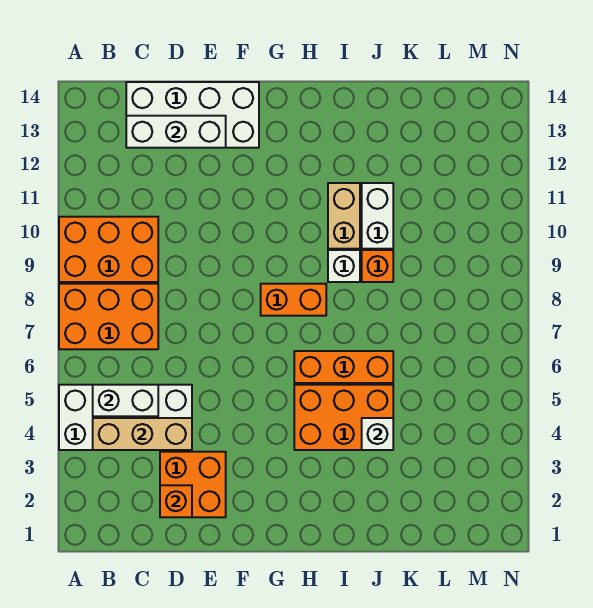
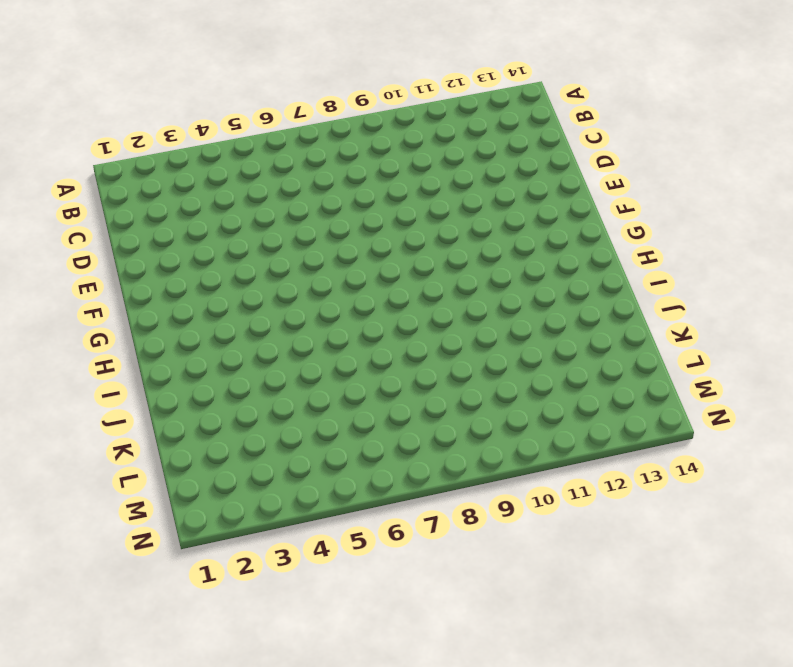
none -> white brick A4:D5 level 1
none -> orange brick A7:C8 level 1
none -> orange brick A9:C10 level 1

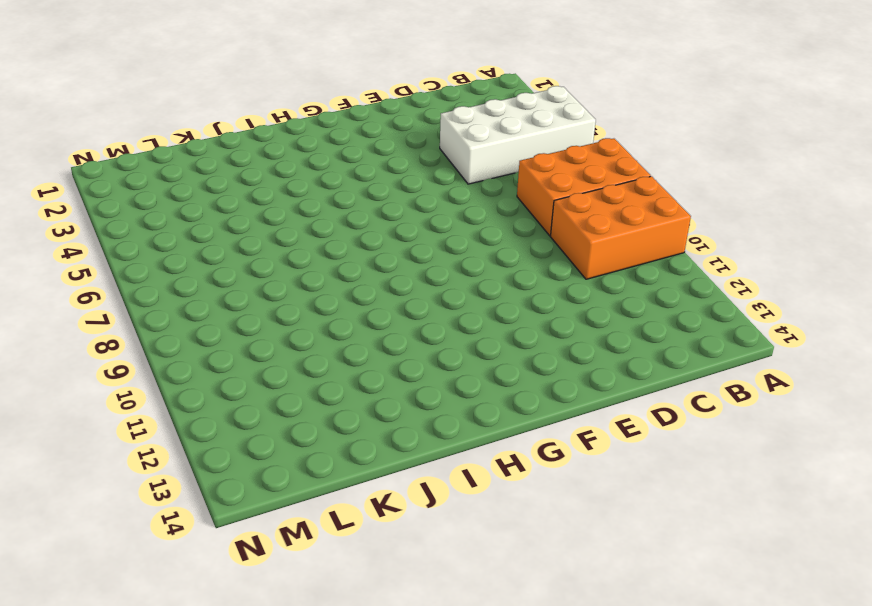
none -> white brick C13:F14 level 1
none -> orange brick D2:E3 level 1
none -> orange brick G8:H8 level 1

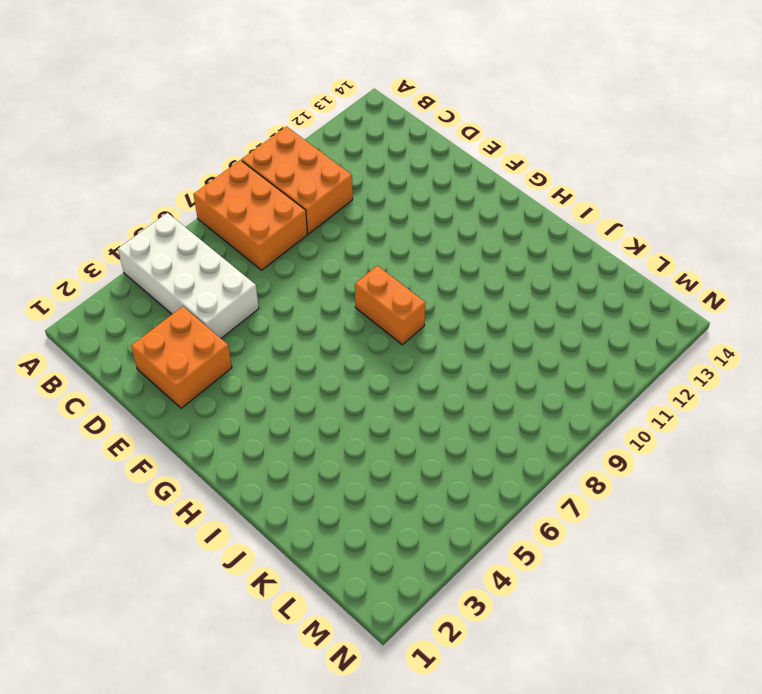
none -> white brick C13:F14 level 1
none -> orange brick H4:J5 level 1
none -> orange brick H6:J6 level 1

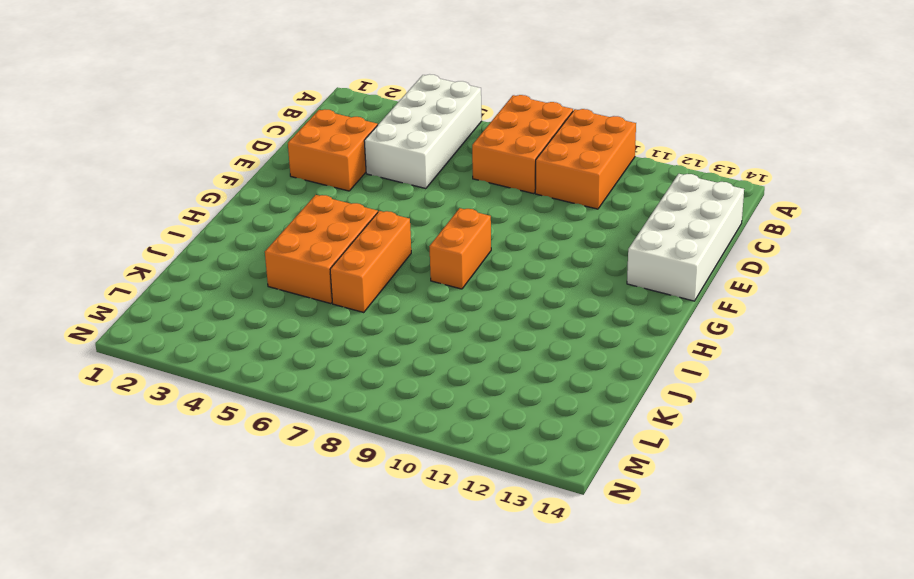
none -> white brick I9 level 1
none -> tan brick I10:I11 level 1
none -> orange brick J9 level 1

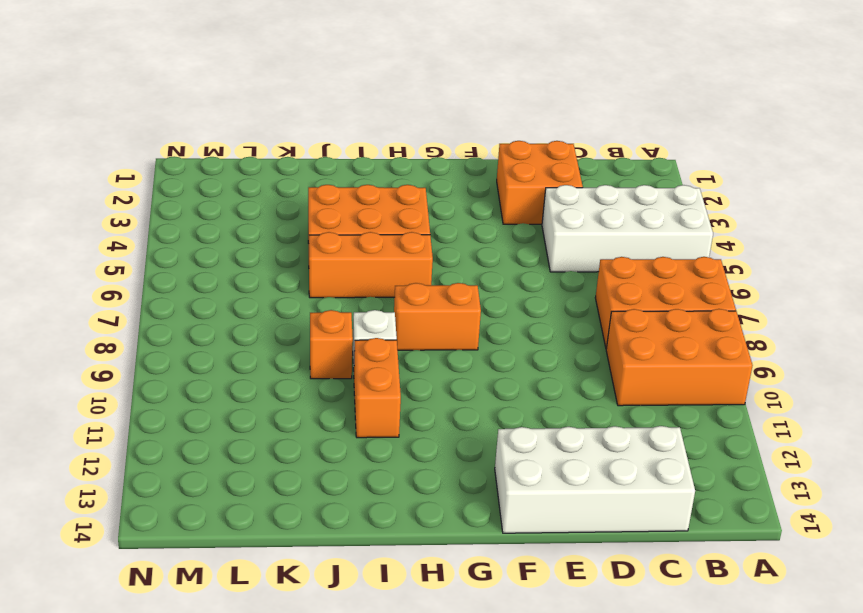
orange brick I10:I11 level 1 -> tan brick I10:I11 level 1
none -> white brick J10:J11 level 1
none -> tan brick B4:D4 level 2
none -> white brick B5:C5 level 2

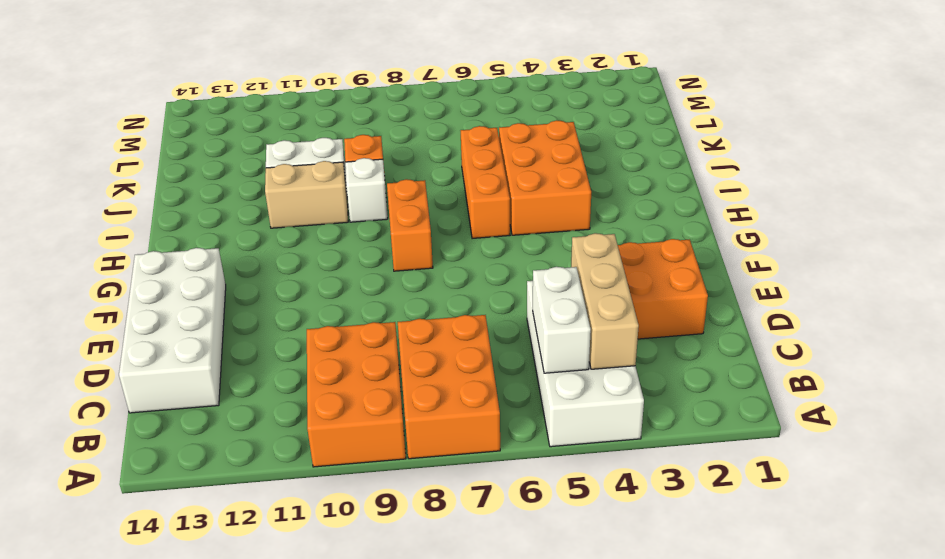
none -> white brick C13:E13 level 2
none -> orange brick D2 level 2
none -> white brick J4 level 2

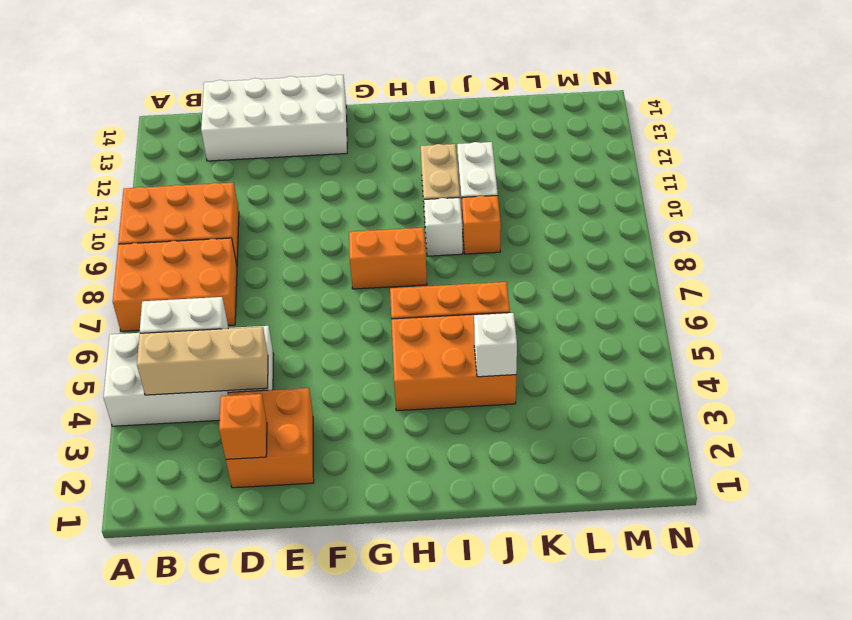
none -> white brick C13:E13 level 2

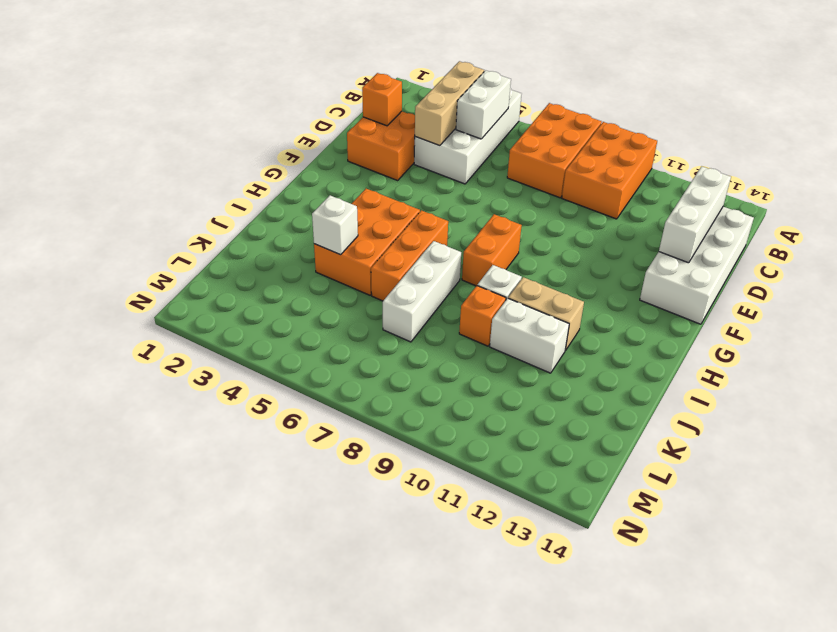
white brick I7:K7 level 1 -> none

